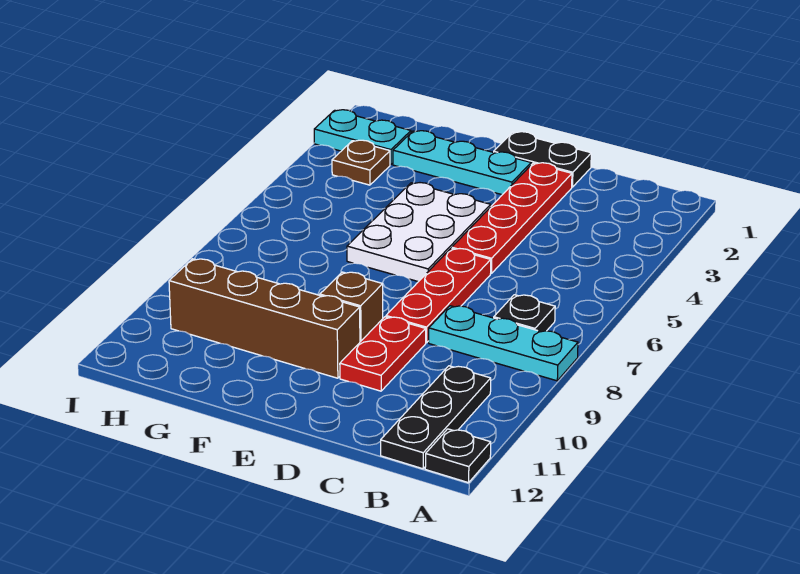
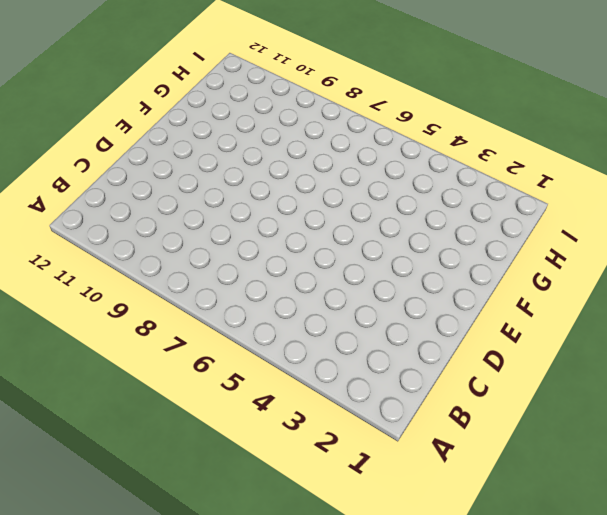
none -> cyan plate A8:C8 level 1
none -> black plate A12 level 1
none -> black plate B7 level 1

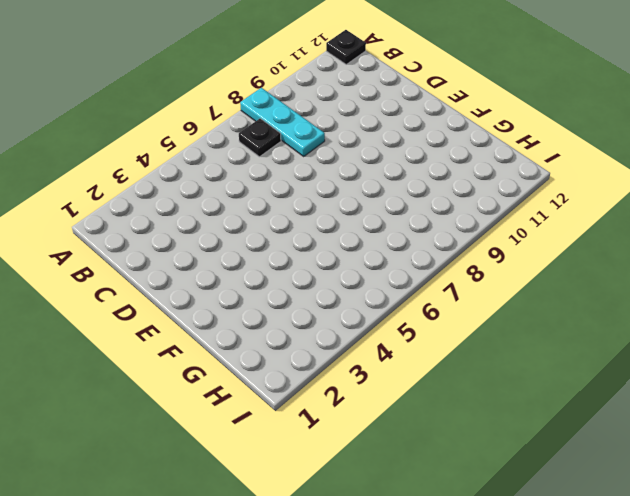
none -> black plate B10:B12 level 1
none -> black plate D1:E1 level 1
none -> red plate D2:D5 level 1

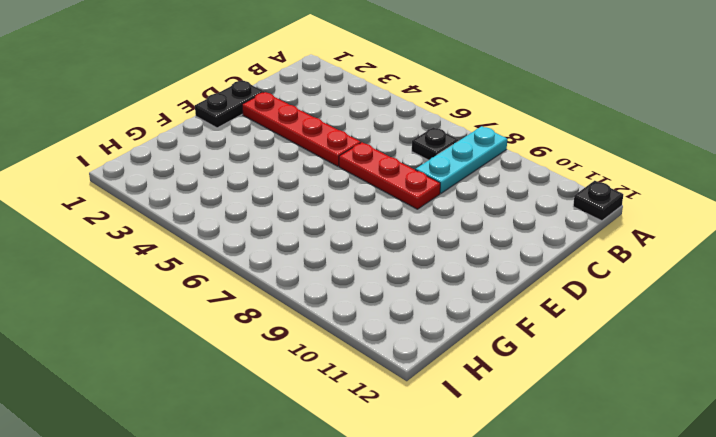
none -> black plate B10:B12 level 1
none -> red plate D9:D10 level 1
none -> cyan plate E2:G2 level 1

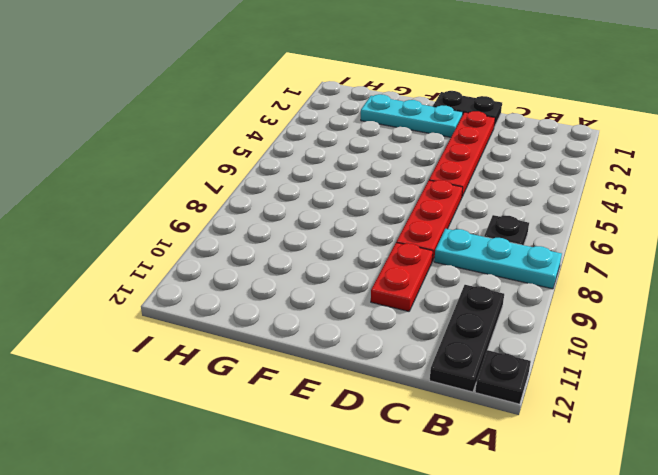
none -> white plate E4:F6 level 1
none -> brown brick E9 level 1
none -> brown brick E10:H10 level 1

